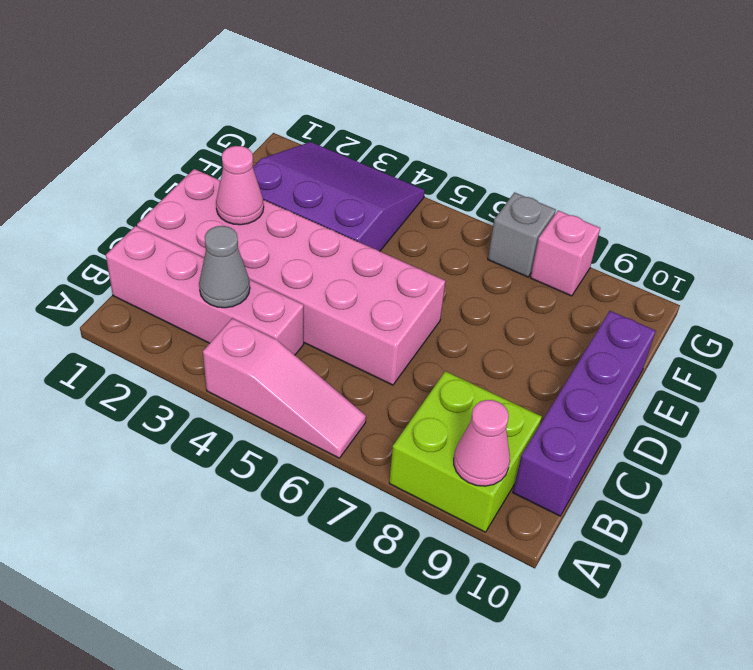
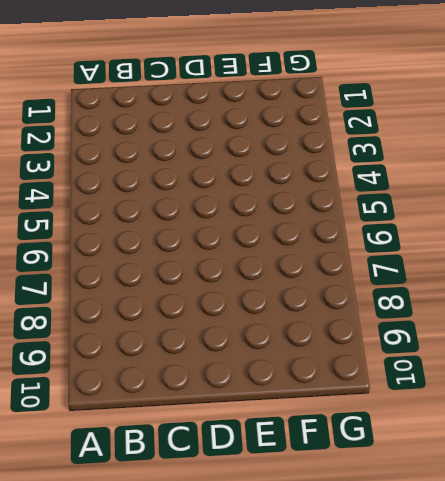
none -> pink slope A4:A6 level 1 top 4
none -> lime brick A8:B9 level 1

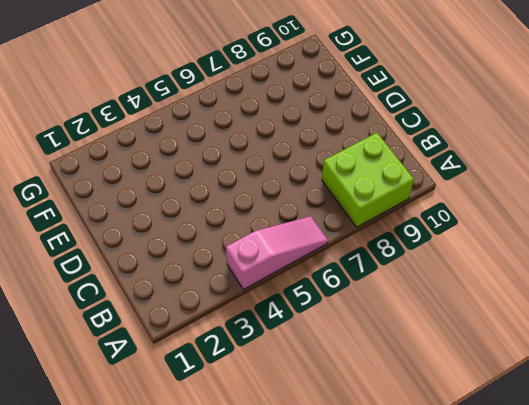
none -> pink brick B1:B4 level 1
none -> purple brick B10:E10 level 1

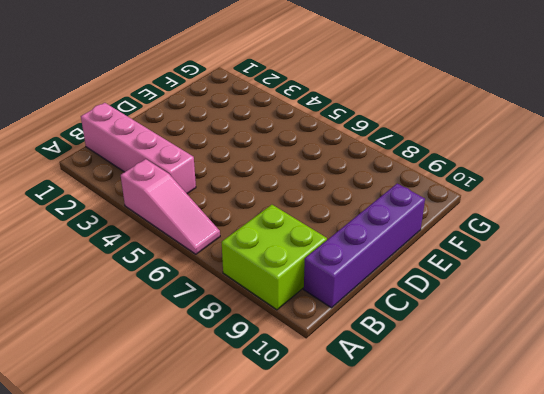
none -> pink brick C1:D6 level 1
none -> purple slope E2:G4 level 1 top E

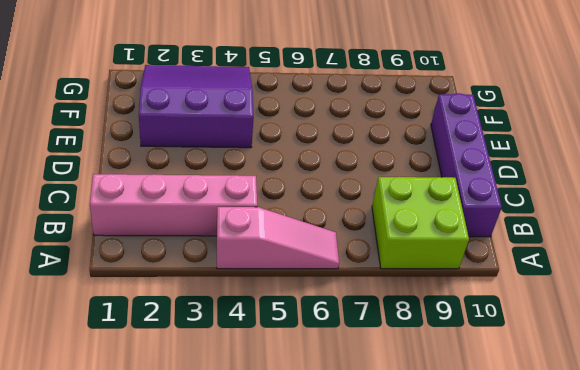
none -> pink brick C1:D6 level 1
none -> grey brick G7 level 1

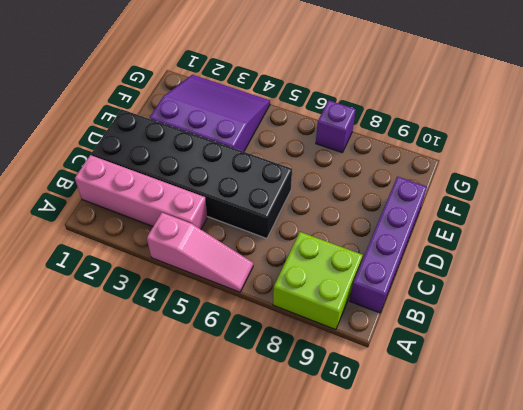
black brick C1:D6 level 1 -> pink brick C1:D6 level 1
purple brick G7 level 1 -> grey brick G7 level 1
none -> pink brick G8 level 1
none -> pink cone A9 level 2

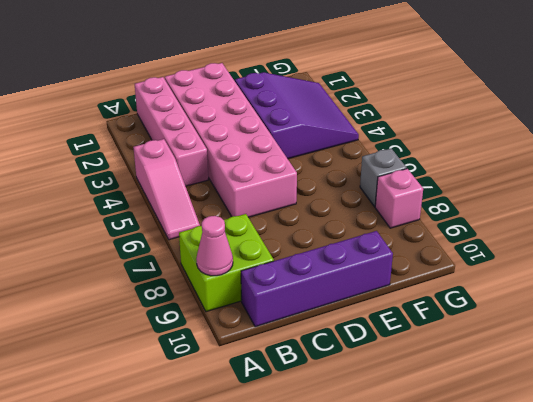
none -> grey cone B3 level 2
none -> pink cone D2 level 2

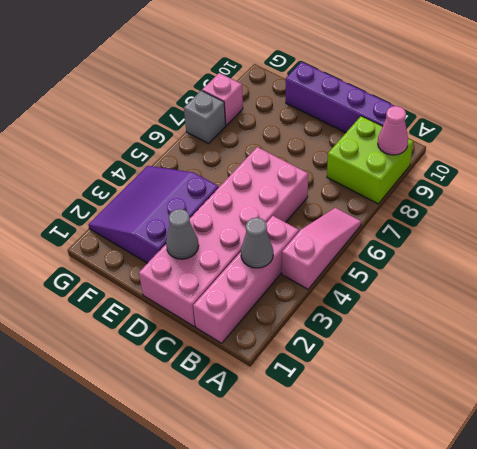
grey cone D2 level 2 -> pink cone D2 level 2

